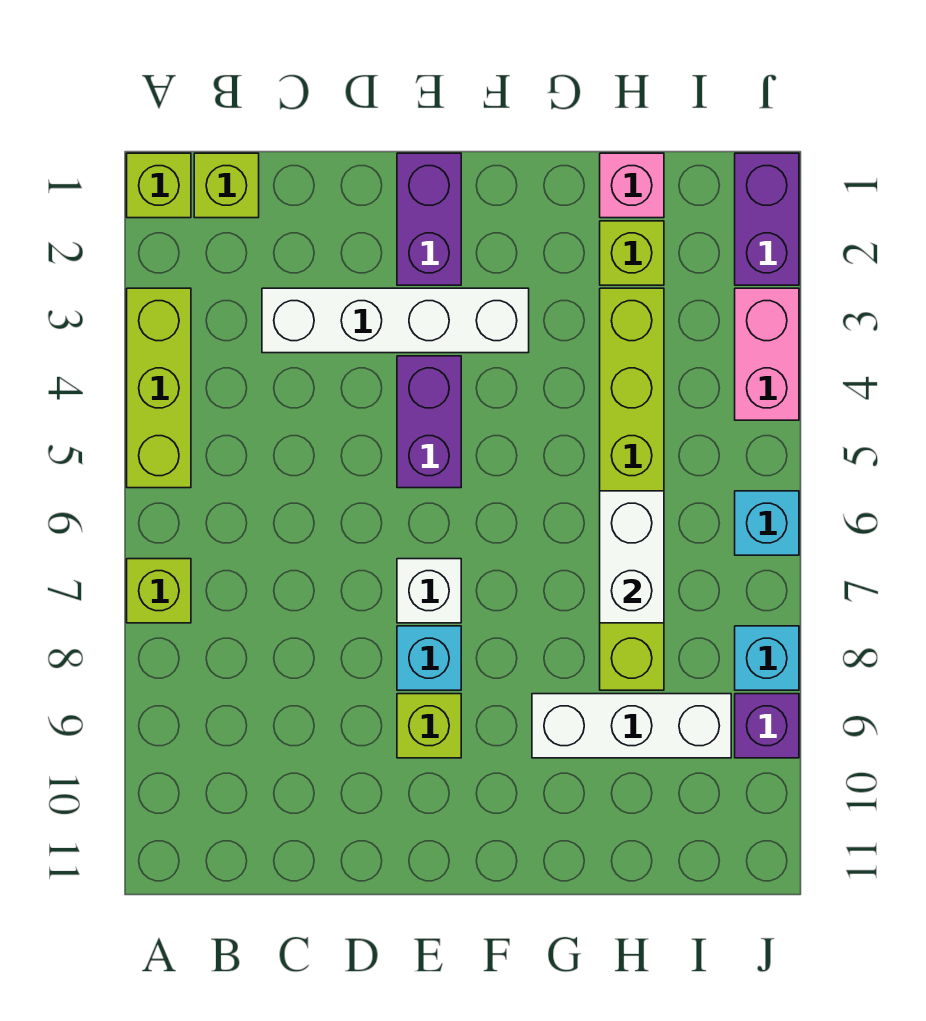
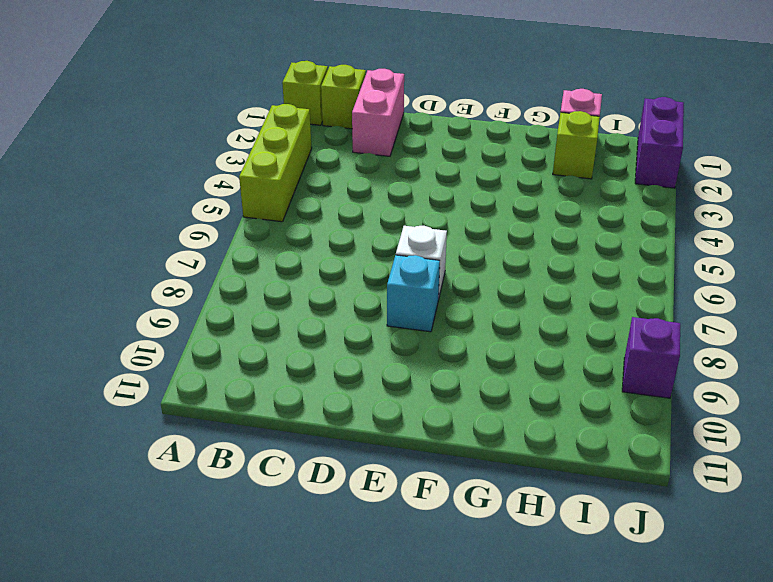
pink brick C1:C2 level 1 -> pink brick J3:J4 level 1
none -> lime brick A7 level 1
none -> white brick C3:F3 level 1
none -> purple brick E1:E2 level 1

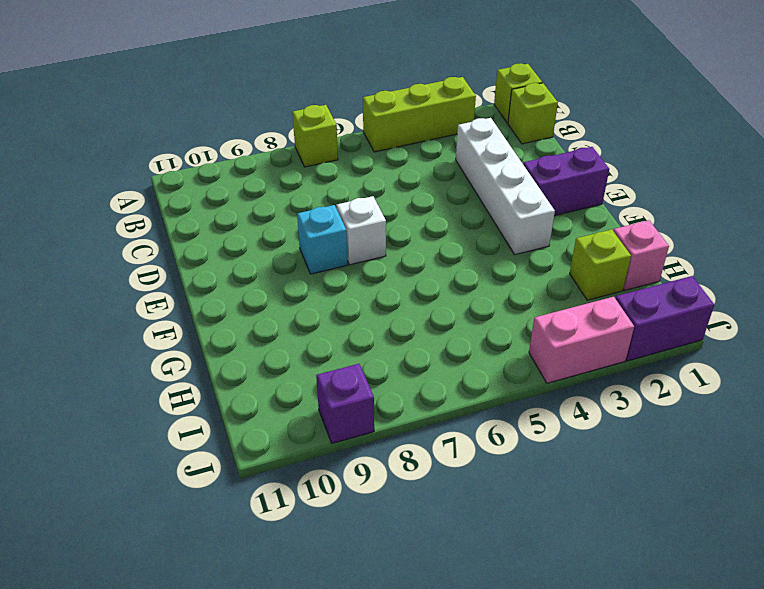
none -> purple brick E4:E5 level 1
none -> lime brick E9 level 1
none -> white brick G9:I9 level 1

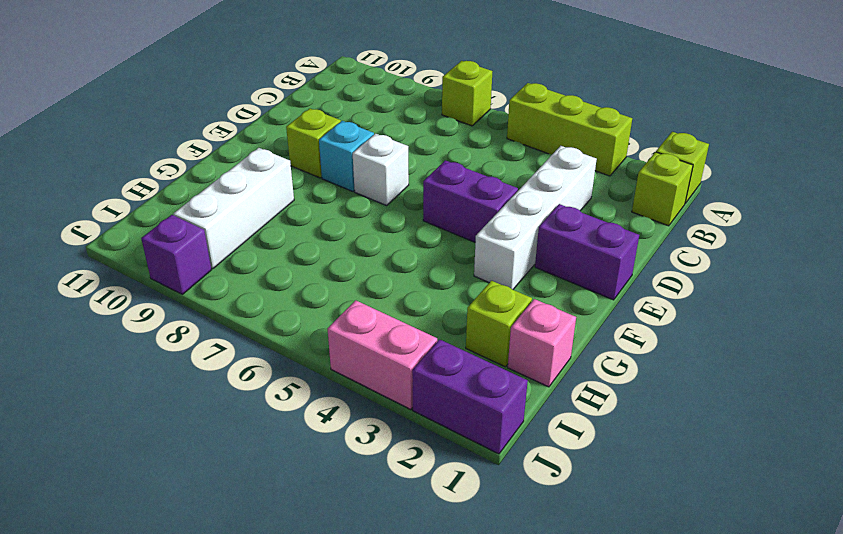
none -> lime brick H3:H8 level 1
none -> cyan brick J6 level 1
none -> cyan brick J8 level 1

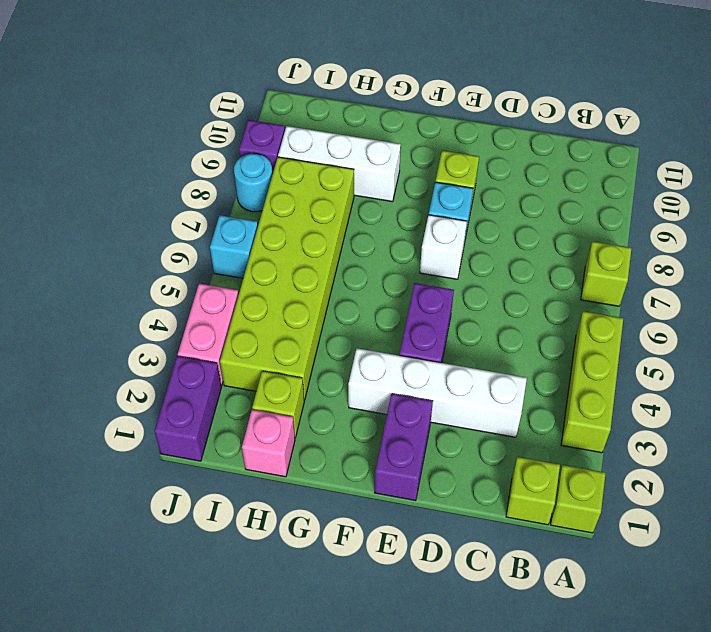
lime brick H3:I8 level 1 -> lime brick H3:H8 level 1
cyan round brick J8 level 1 -> cyan brick J8 level 1
none -> white brick H6:H7 level 2

